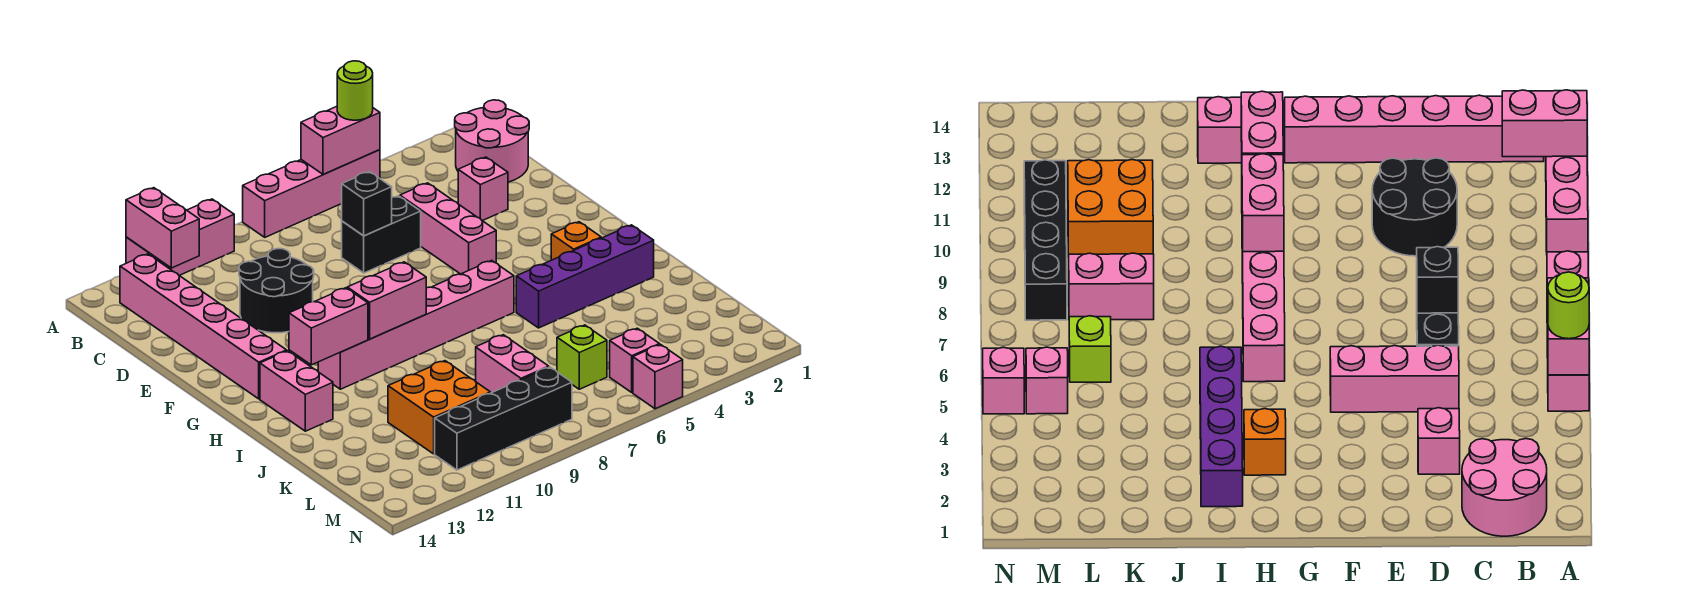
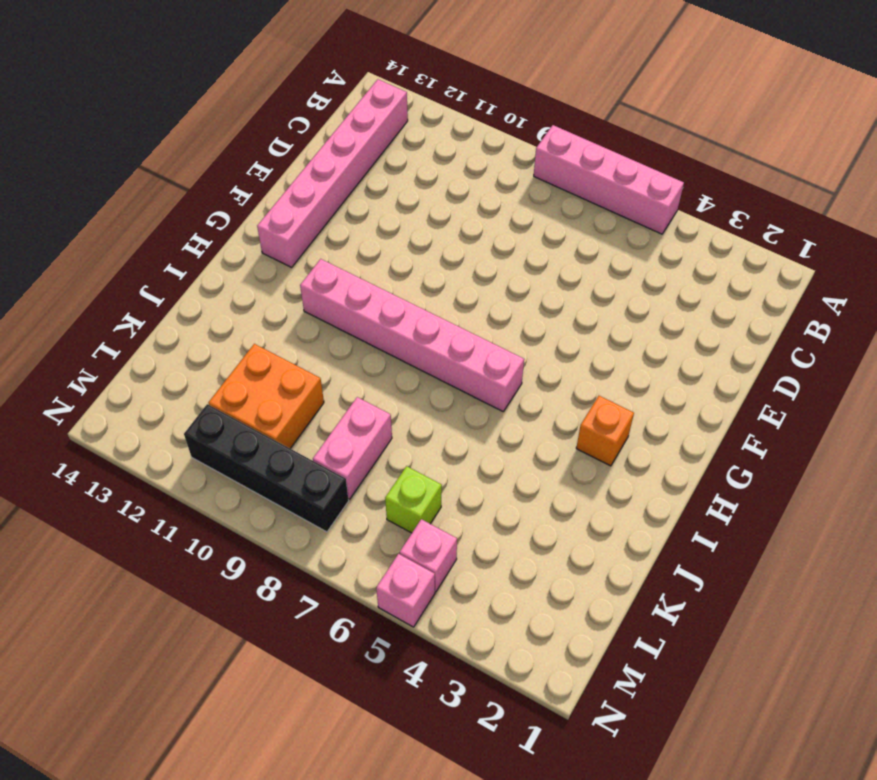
none -> pink brick A10:A12 level 1
none -> pink round brick B1:C2 level 1
none -> pink brick D3 level 1

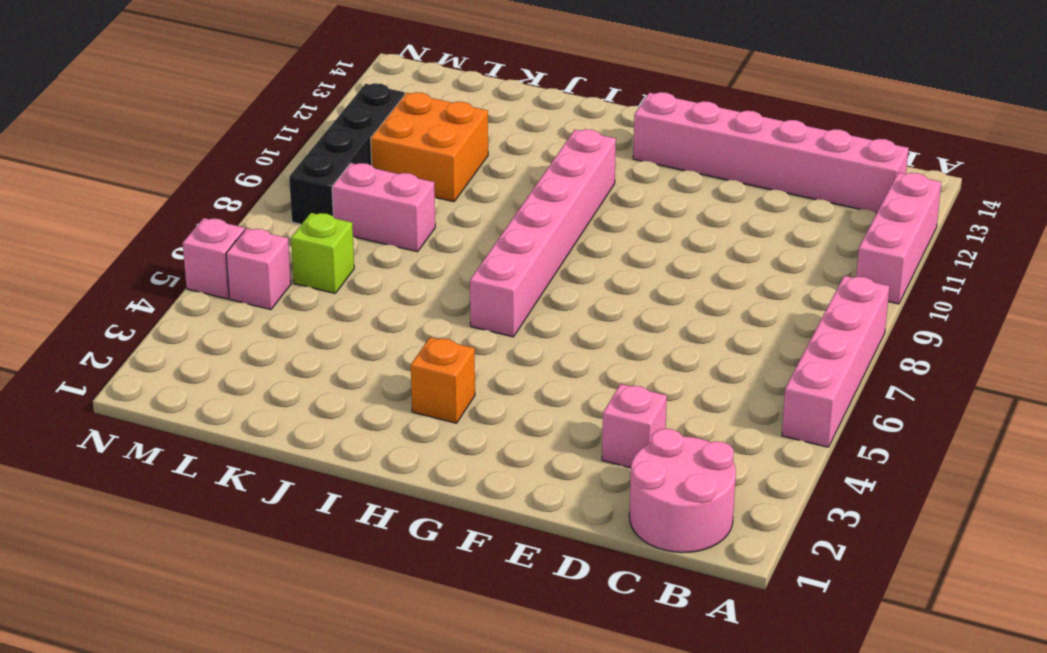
none -> pink brick D5:F5 level 1
none -> black brick D6:D7 level 1
none -> black round brick D10:E11 level 1

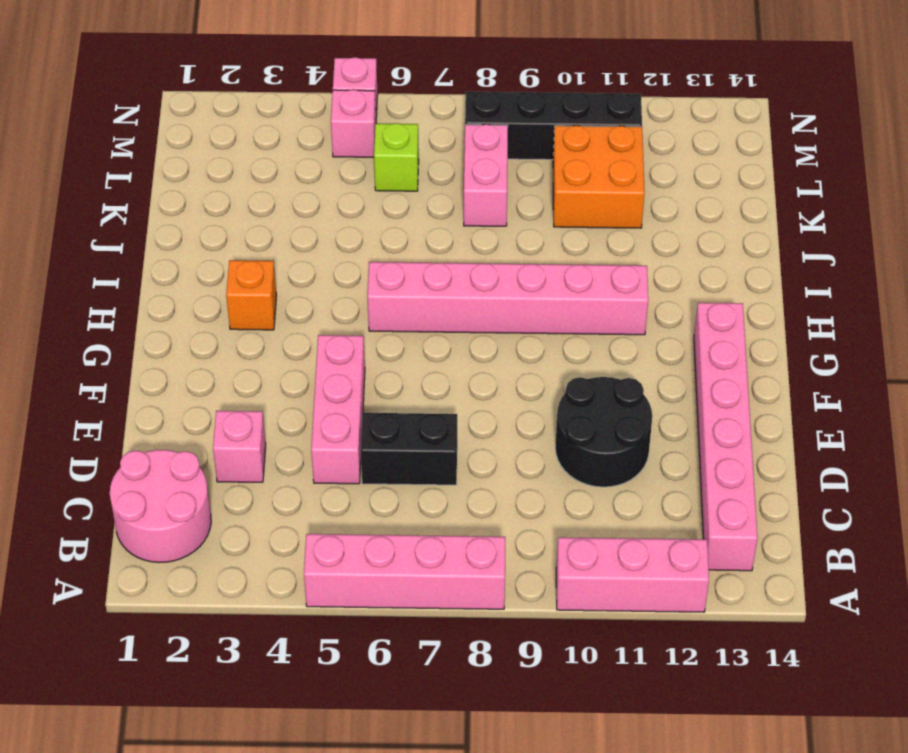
none -> pink brick H13:I13 level 1
none -> purple brick I2:I5 level 1
none -> pink brick A5:A6 level 2

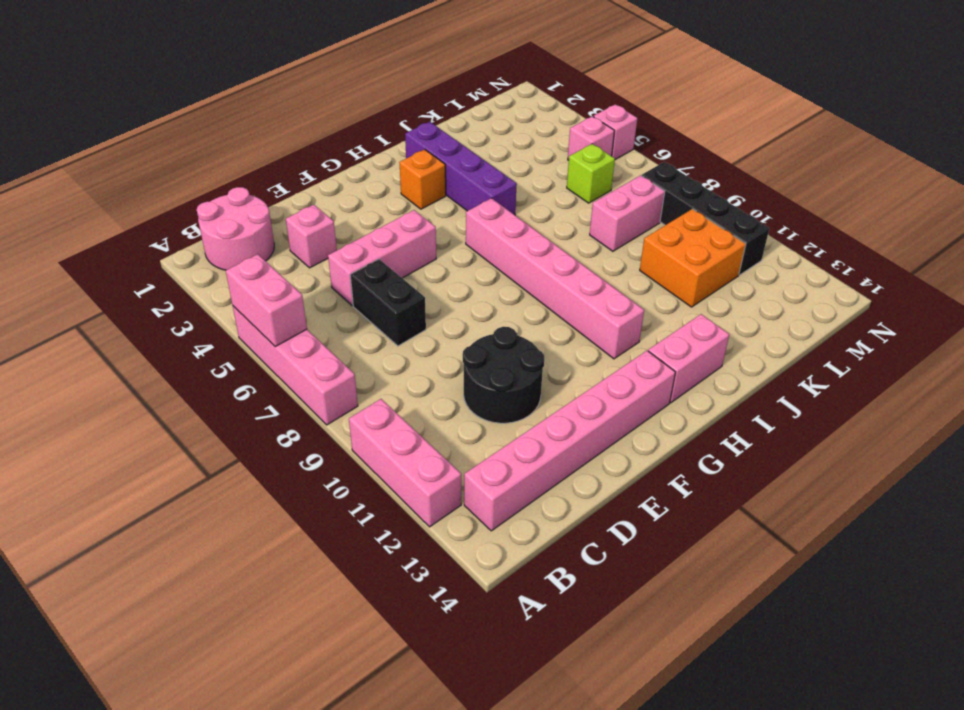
none -> pink brick A12:B12 level 2
none -> black brick D7 level 2
none -> pink brick H9:H10 level 2

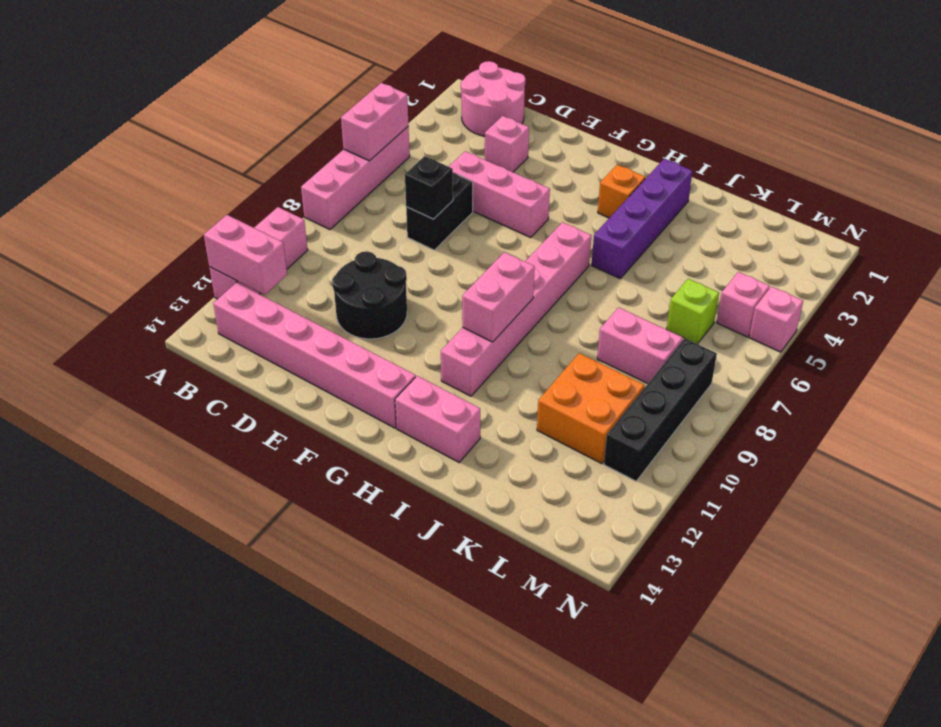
none -> pink brick H11:H12 level 2
none -> lime round brick A5 level 3

